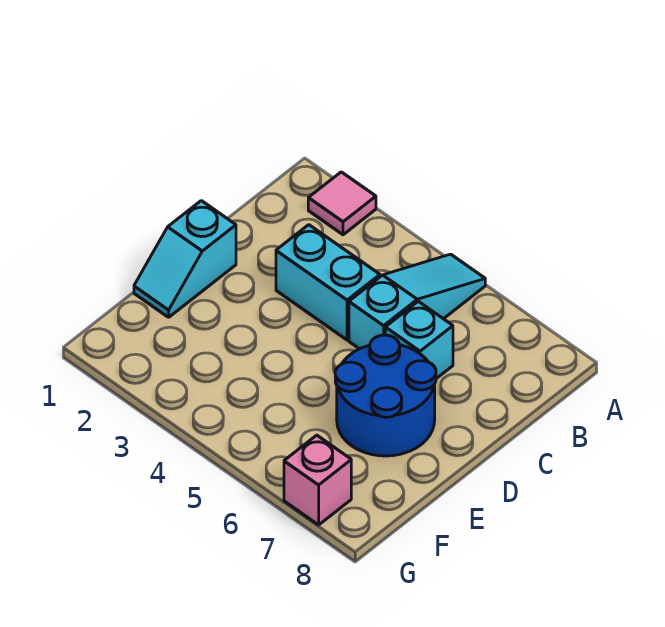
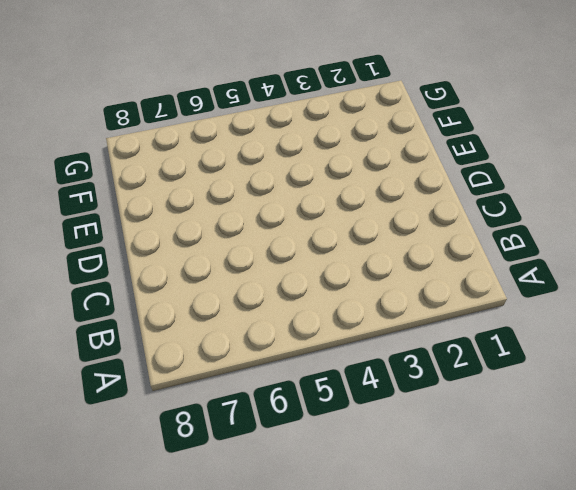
none -> pink tile A2 level 1
none -> cyan slope A5:C5 level 1 top C

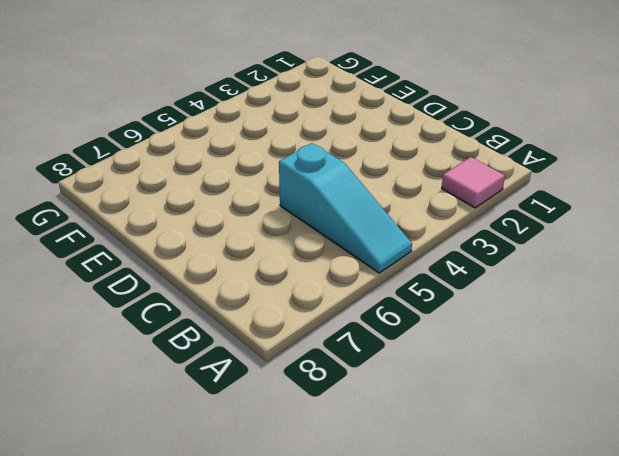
none -> cyan brick C3:C4 level 1
none -> cyan brick C6 level 1

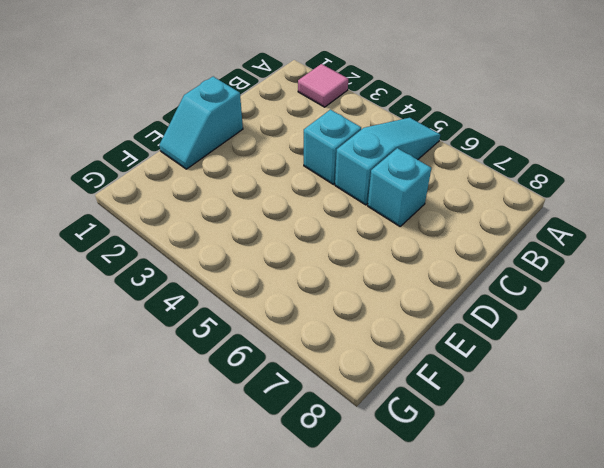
cyan brick C4 level 1 -> cyan brick C3:C4 level 1
none -> blue round brick D6:E7 level 1
none -> pink brick G7 level 1

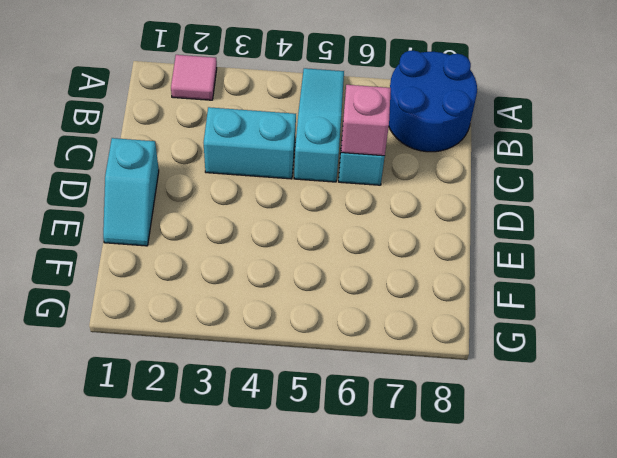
blue round brick A7:B8 level 1 -> blue round brick D6:E7 level 1
pink brick C6 level 2 -> pink brick G7 level 1

